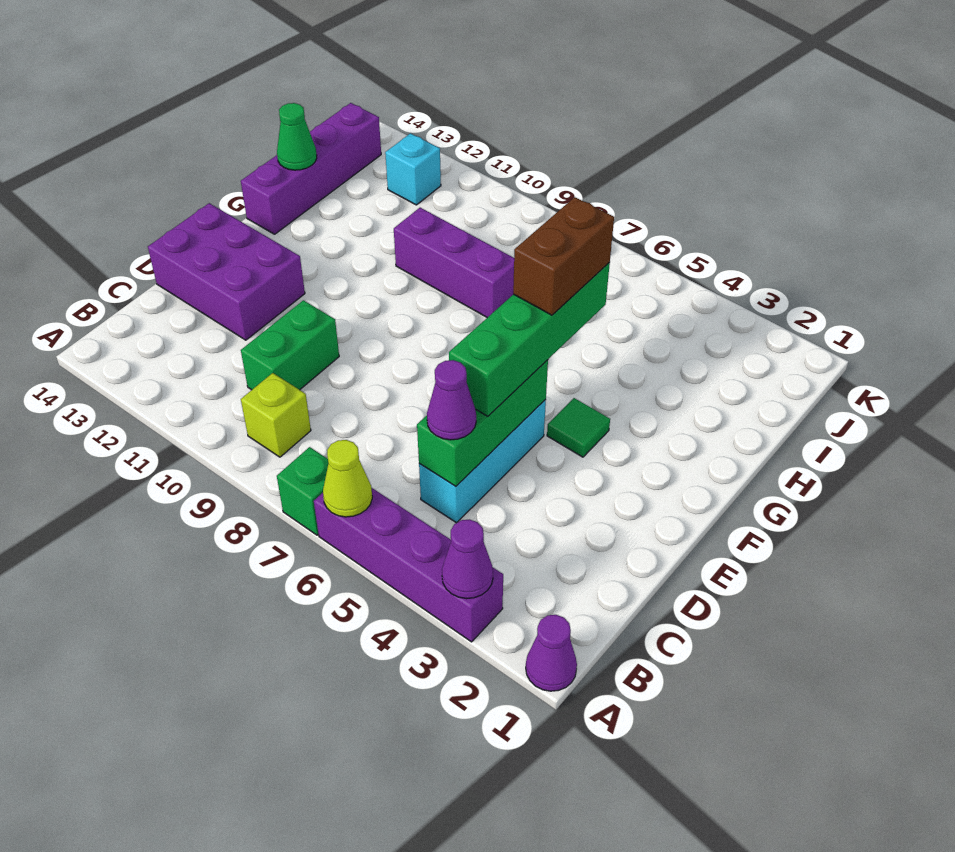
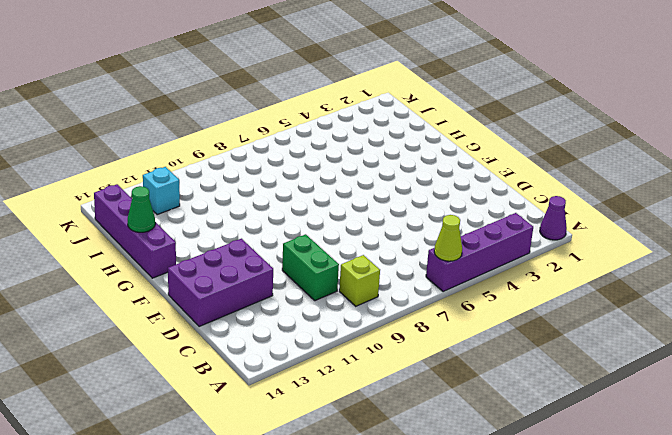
none -> green brick A7 level 1
none -> cyan brick C5:E5 level 1
none -> green tile F4 level 1

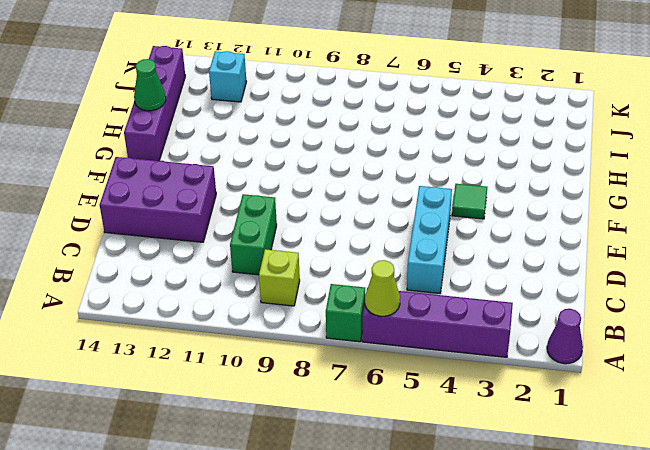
none -> purple brick H8:H10 level 1
none -> purple cone A3 level 2
none -> green brick C5:E5 level 2

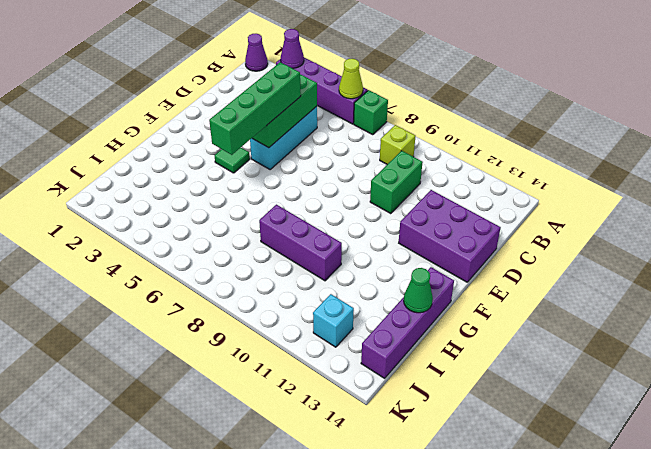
none -> purple cone C5 level 3
none -> brown brick F5:G5 level 4

